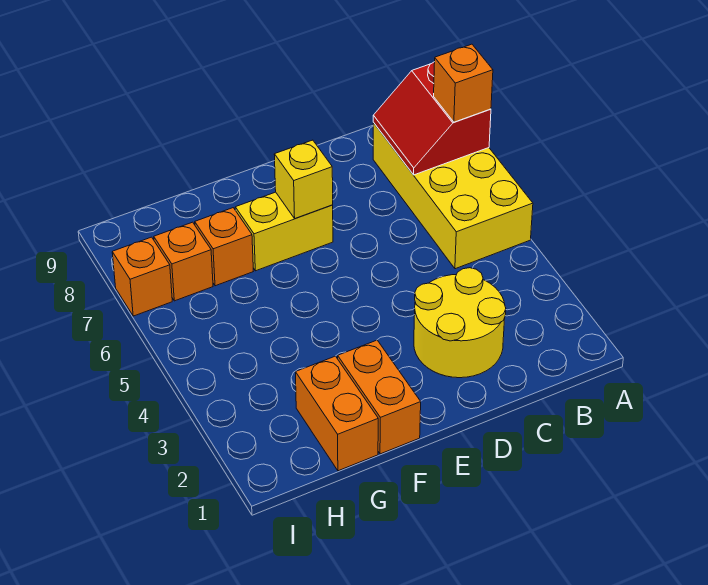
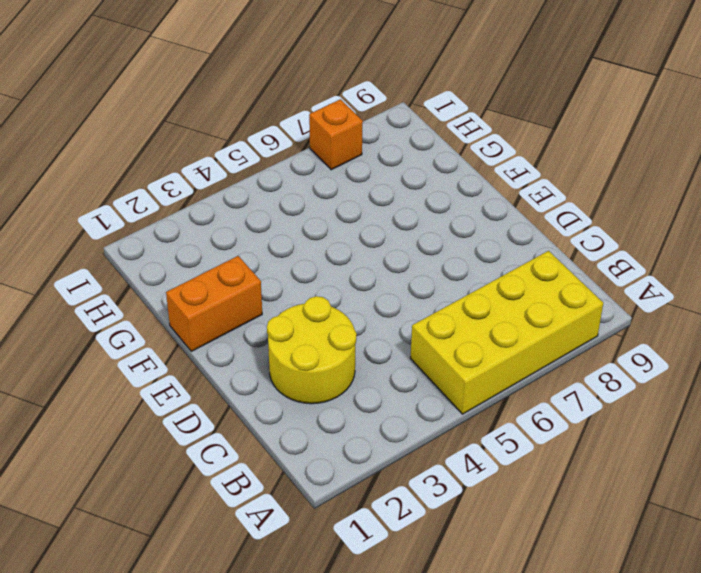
none -> yellow brick E7:F7 level 1
none -> orange brick G1:G2 level 1

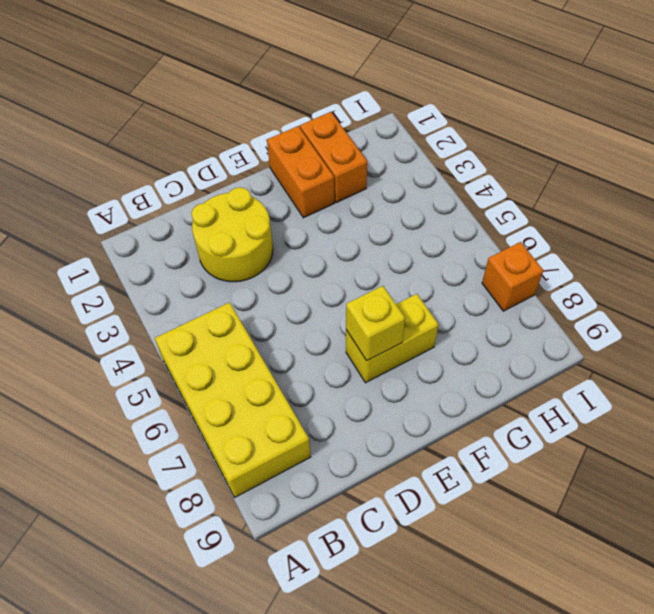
none -> orange brick G7 level 1
none -> orange brick H7 level 1

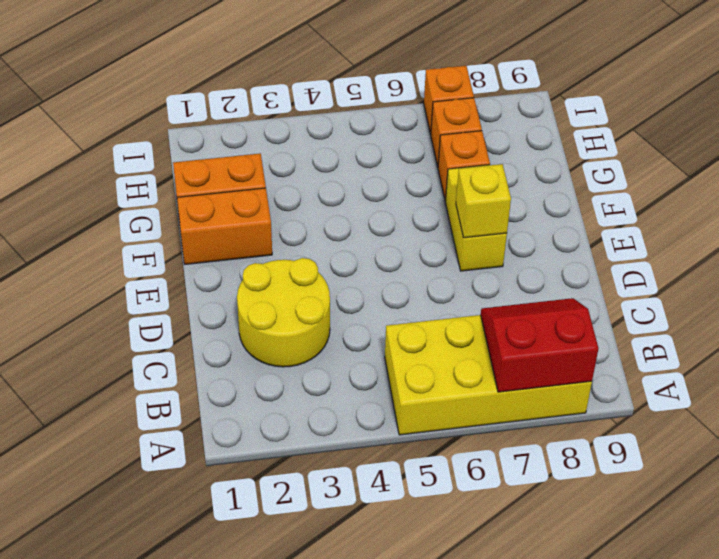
none -> orange brick A7 level 3

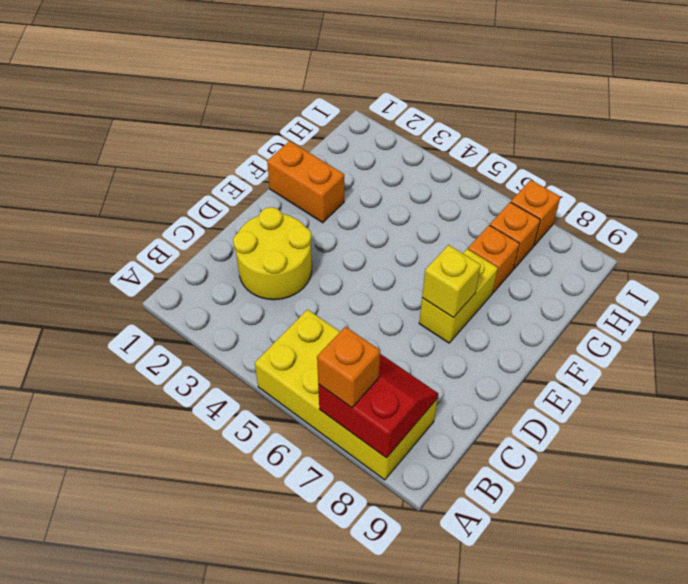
none -> orange brick G1:G2 level 1

